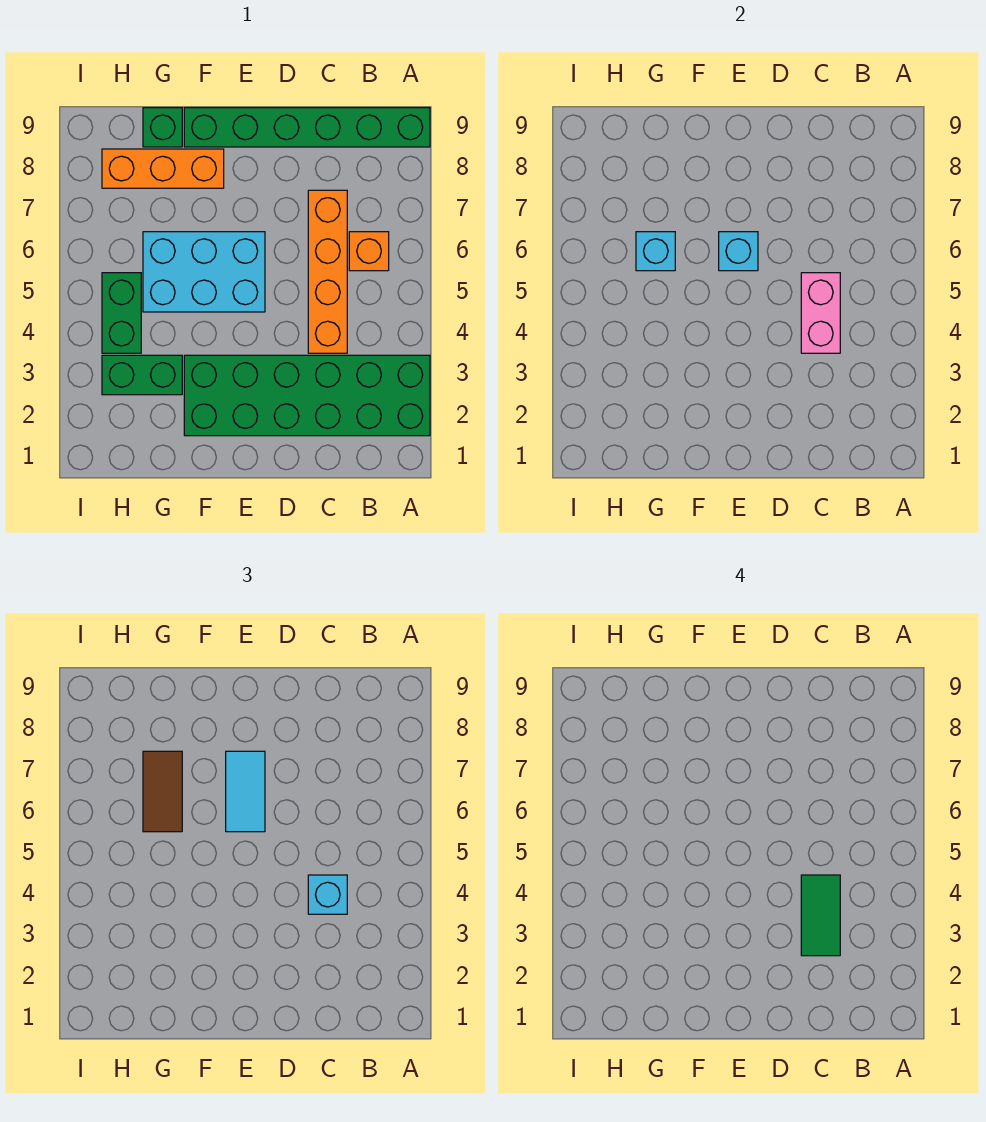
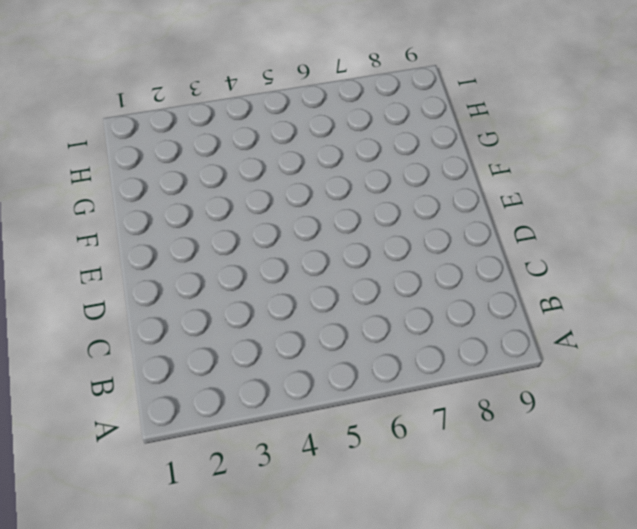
none -> green brick A2:F3 level 1
none -> green brick A9:F9 level 1
none -> orange brick B6 level 1

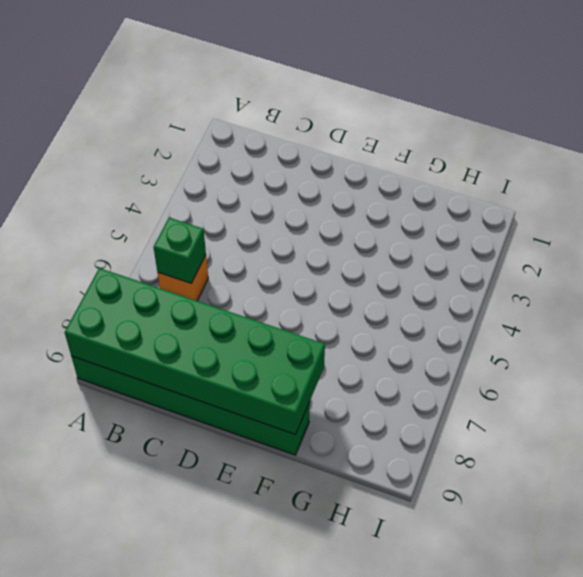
green brick A8:F9 level 2 -> green brick A2:F3 level 1
green brick B6 level 2 -> green brick G9 level 1
none -> orange brick C4:C7 level 1
none -> cyan brick E5:G6 level 1
none -> orange brick F8:H8 level 1

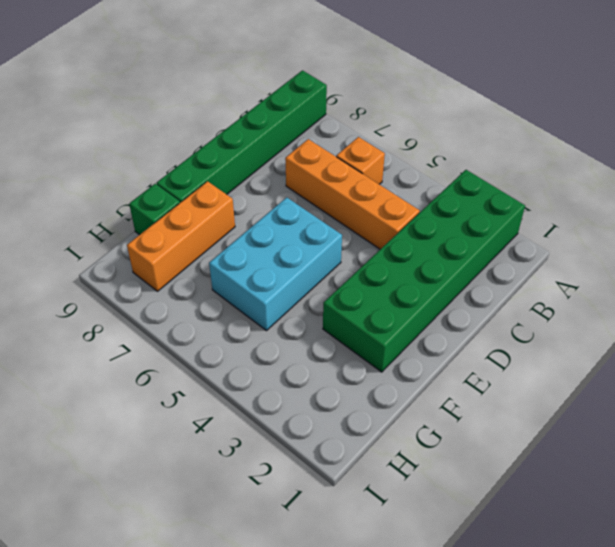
none -> green brick G3:H3 level 1
none -> green brick H4:H5 level 1
none -> pink brick C4:C5 level 2

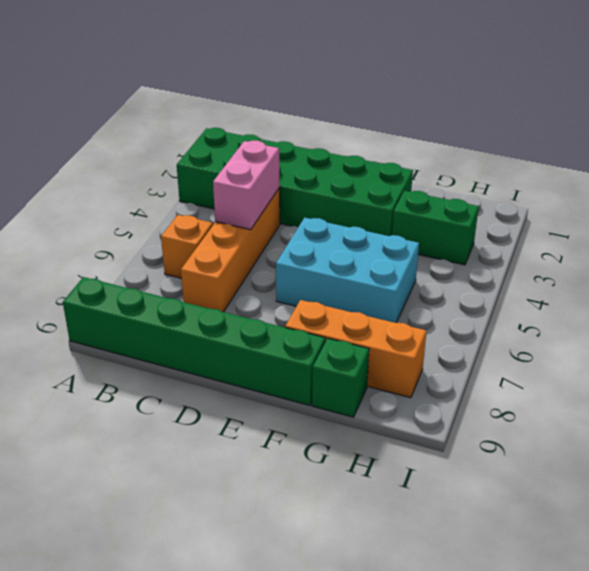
none -> green brick H4:H5 level 1
none -> cyan brick E6 level 2
none -> cyan brick G6 level 2

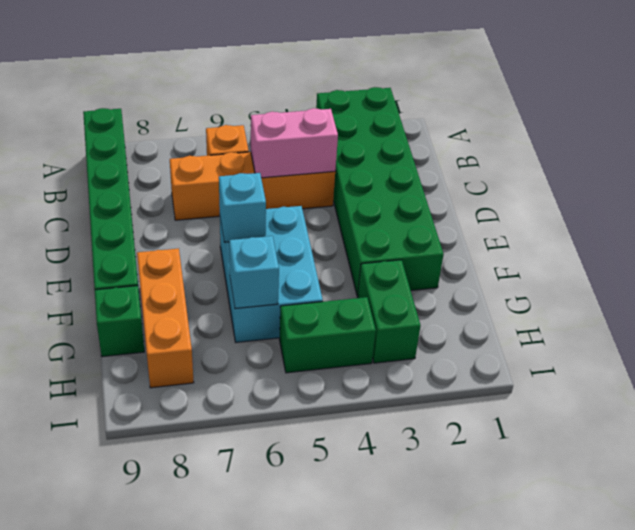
none -> cyan brick C4 level 3
none -> cyan tile E6:E7 level 3
none -> brown tile G6:G7 level 3

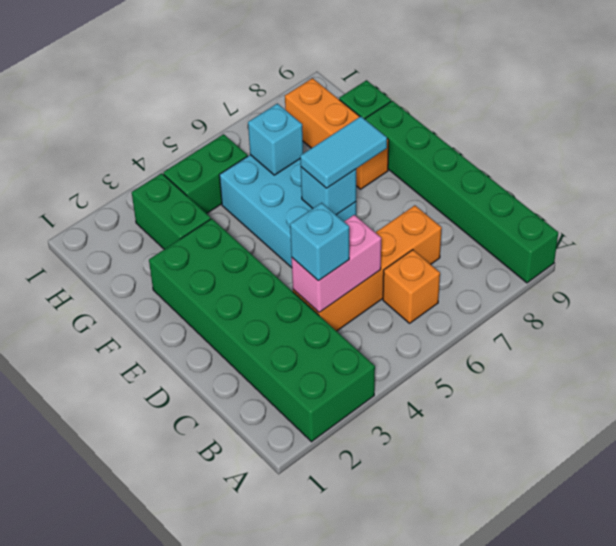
none -> brown tile G6:G7 level 3
none -> green tile C3:C4 level 4

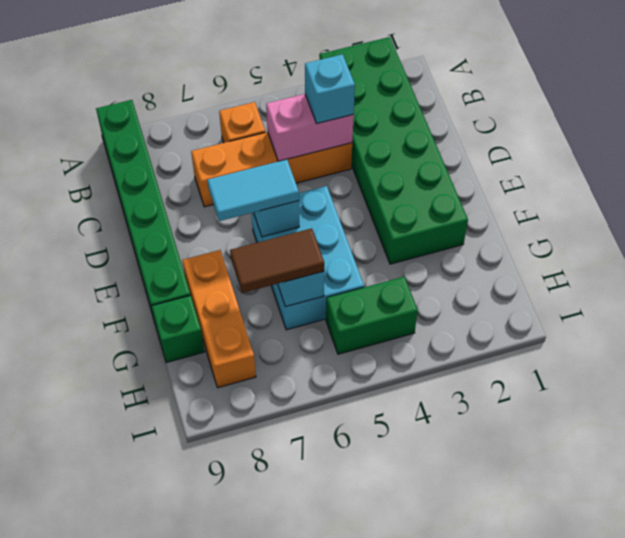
none -> green brick G3:H3 level 1
none -> green tile C3:C4 level 4

